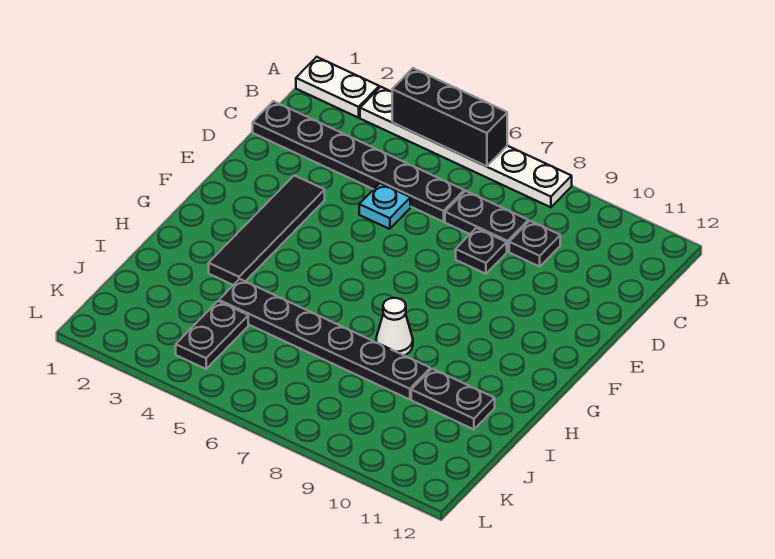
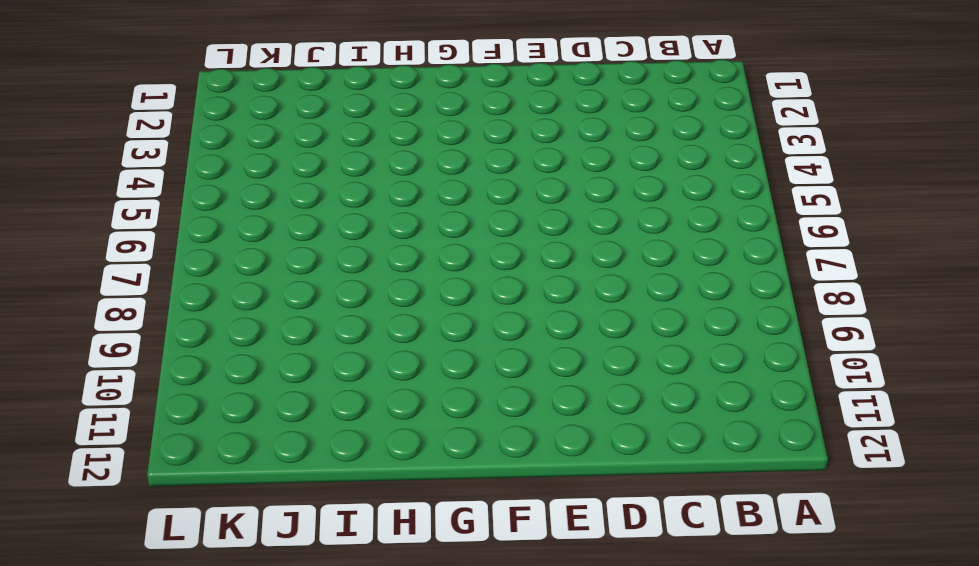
none -> white plate A1:A2 level 1
none -> white plate A3:A8 level 1
none -> black plate C1:C6 level 1

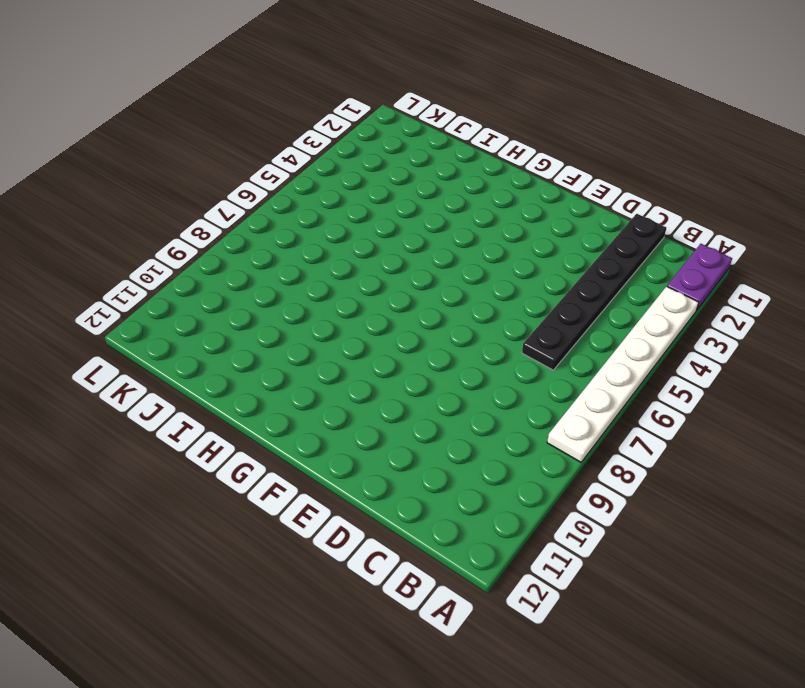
purple plate A1:A2 level 1 -> white plate A1:A2 level 1
none -> black plate C7:C8 level 1
none -> black plate C9 level 1
none -> cyan plate D5 level 1

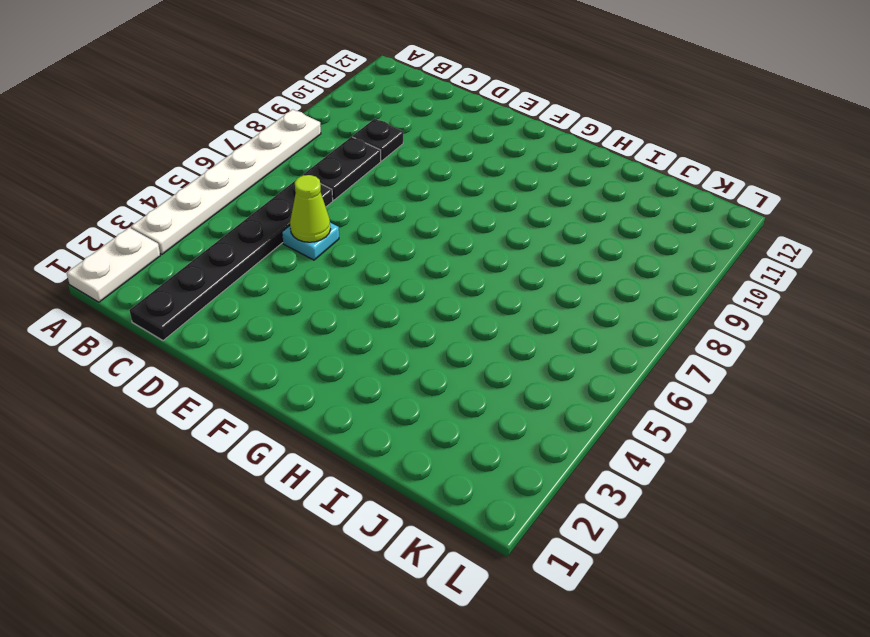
lime cone D5 level 2 -> none
none -> black plate D8 level 1
none -> black tile E3:H3 level 1
none -> white cone H8 level 1

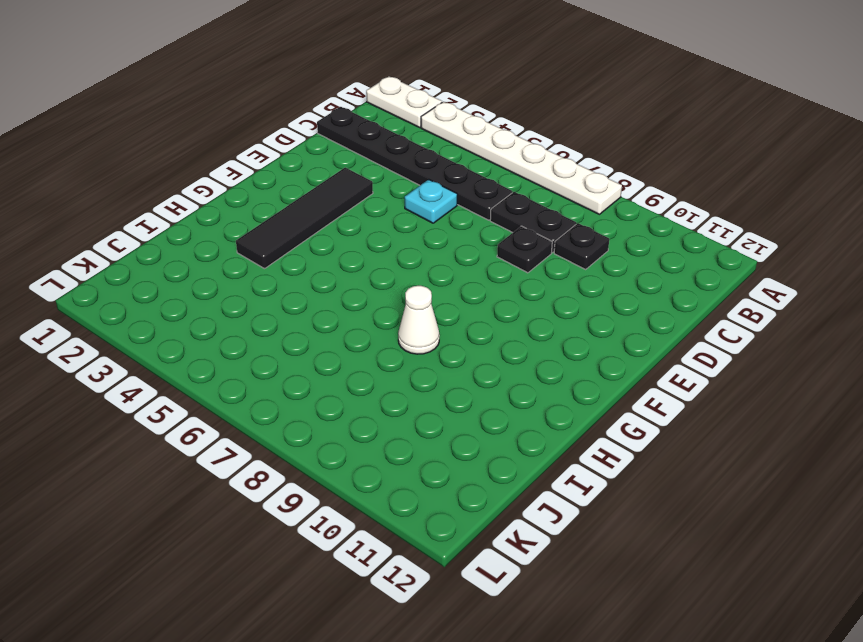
none -> black plate I4:I9 level 1
none -> black plate I10:I11 level 1
none -> black plate J4:K4 level 1

